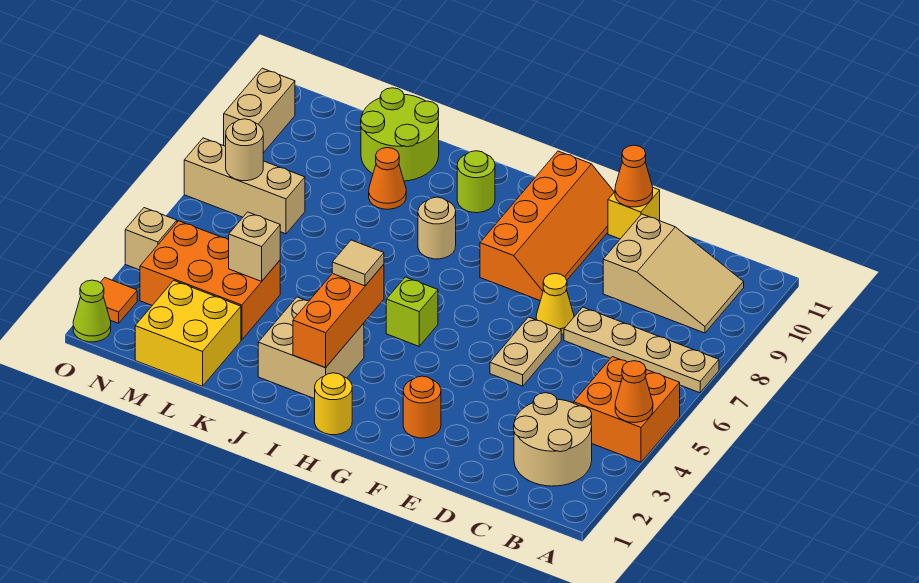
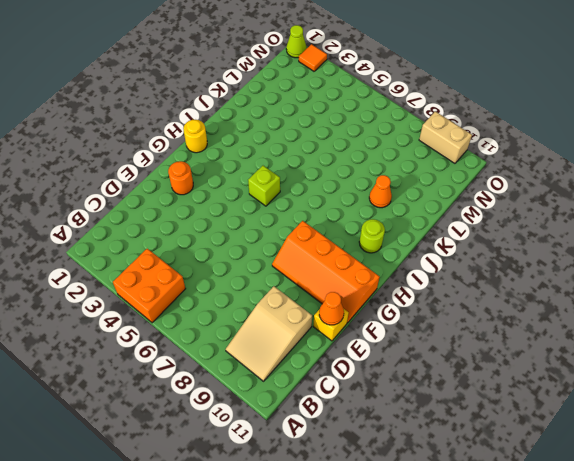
none -> tan plate A7:D7 level 1
none -> tan round brick B2:C3 level 1
none -> tan plate E5:E6 level 1

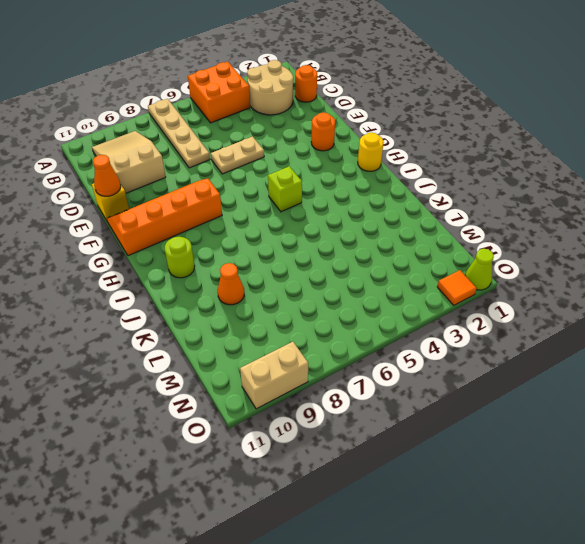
orange round brick C1 level 1 -> none
none -> yellow cone E7 level 1
none -> tan brick I2:J3 level 1
none -> tan round brick I8 level 1

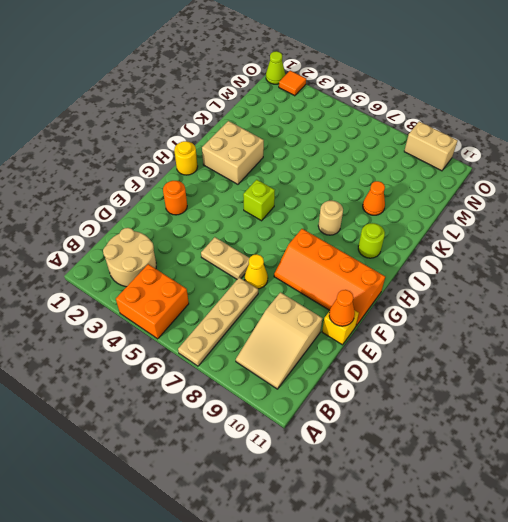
none -> lime round brick K10:L11 level 1
none -> yellow brick L1:M2 level 1
none -> orange brick L3:N4 level 1

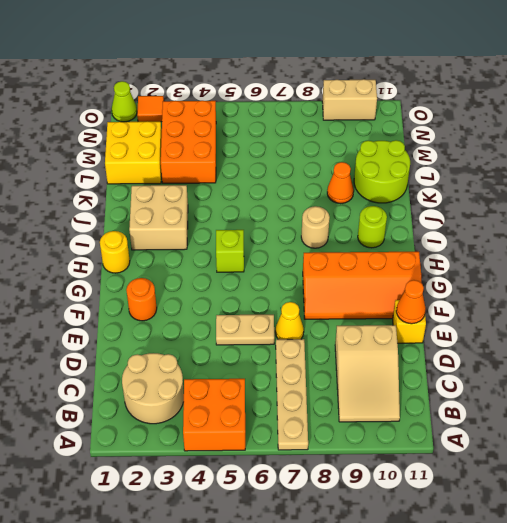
none -> tan brick M7:O7 level 1
none -> tan brick O4 level 1
none -> orange cone A4 level 2

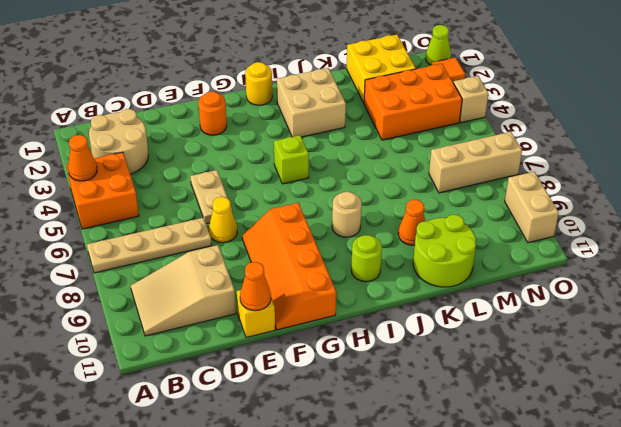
none -> orange brick I2:I4 level 2
none -> tan brick L4 level 2
none -> tan round brick N7 level 2

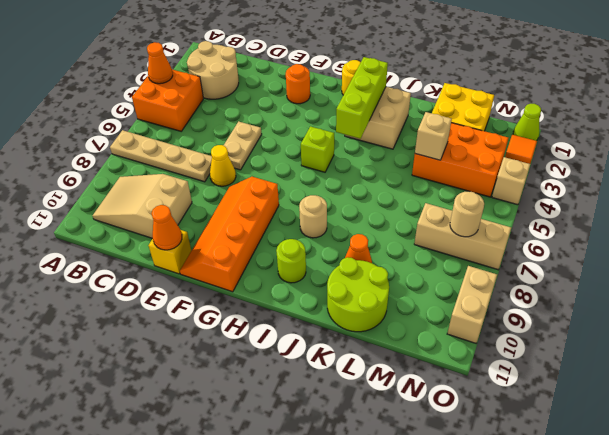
lime brick I2:I4 level 2 -> orange brick I2:I4 level 2
none -> tan tile I4 level 3

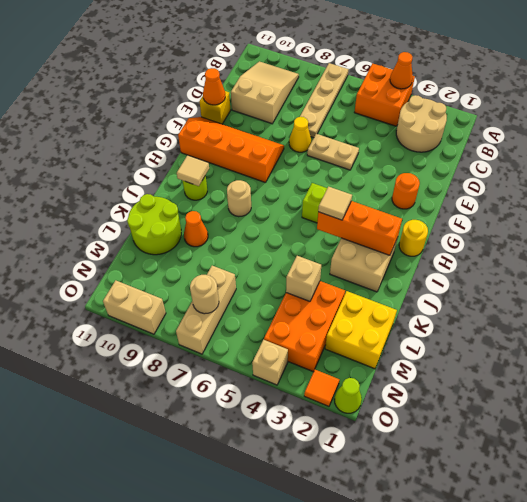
tan tile I10 level 2 -> none

